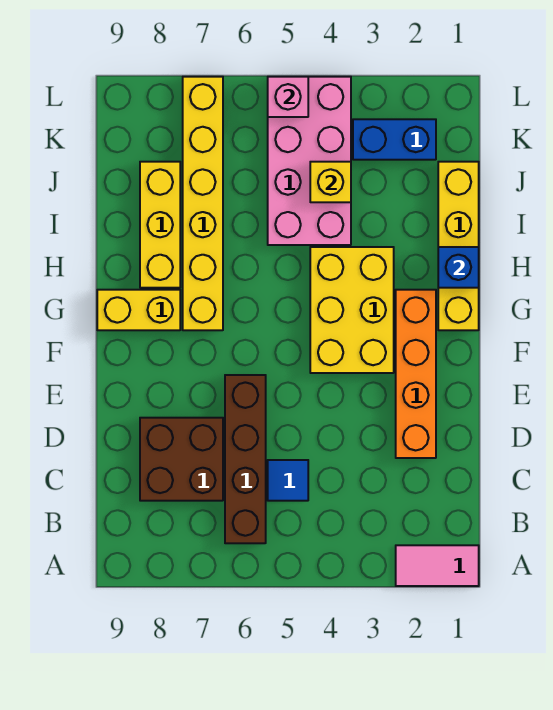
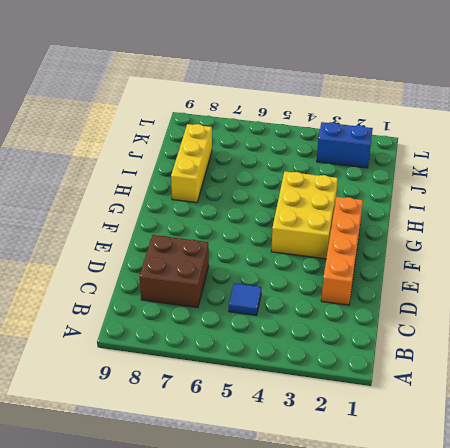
none -> pink tile A1:A2 level 1
none -> brown brick B6:E6 level 1
none -> yellow brick G1:J1 level 1

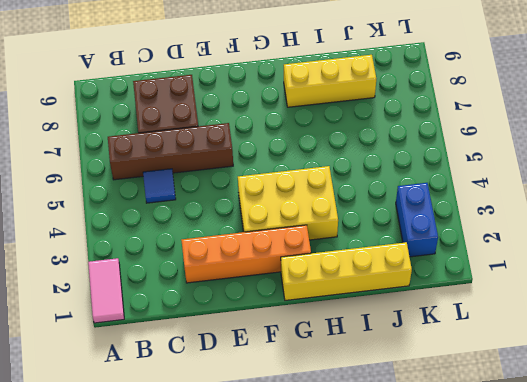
none -> yellow brick G7:L7 level 1
none -> yellow brick G8:G9 level 1
none -> pink brick I4:L5 level 1

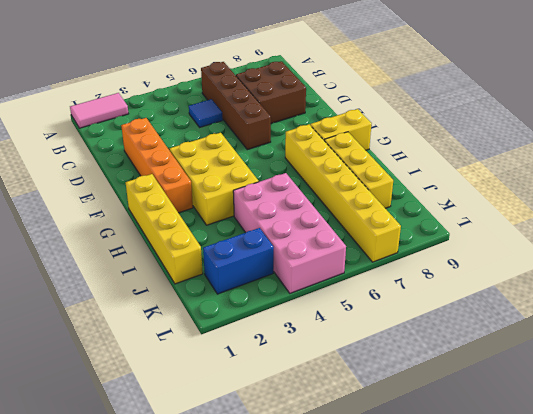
none -> blue brick H1 level 2
none -> yellow brick J4 level 2
none -> pink brick L5 level 2

